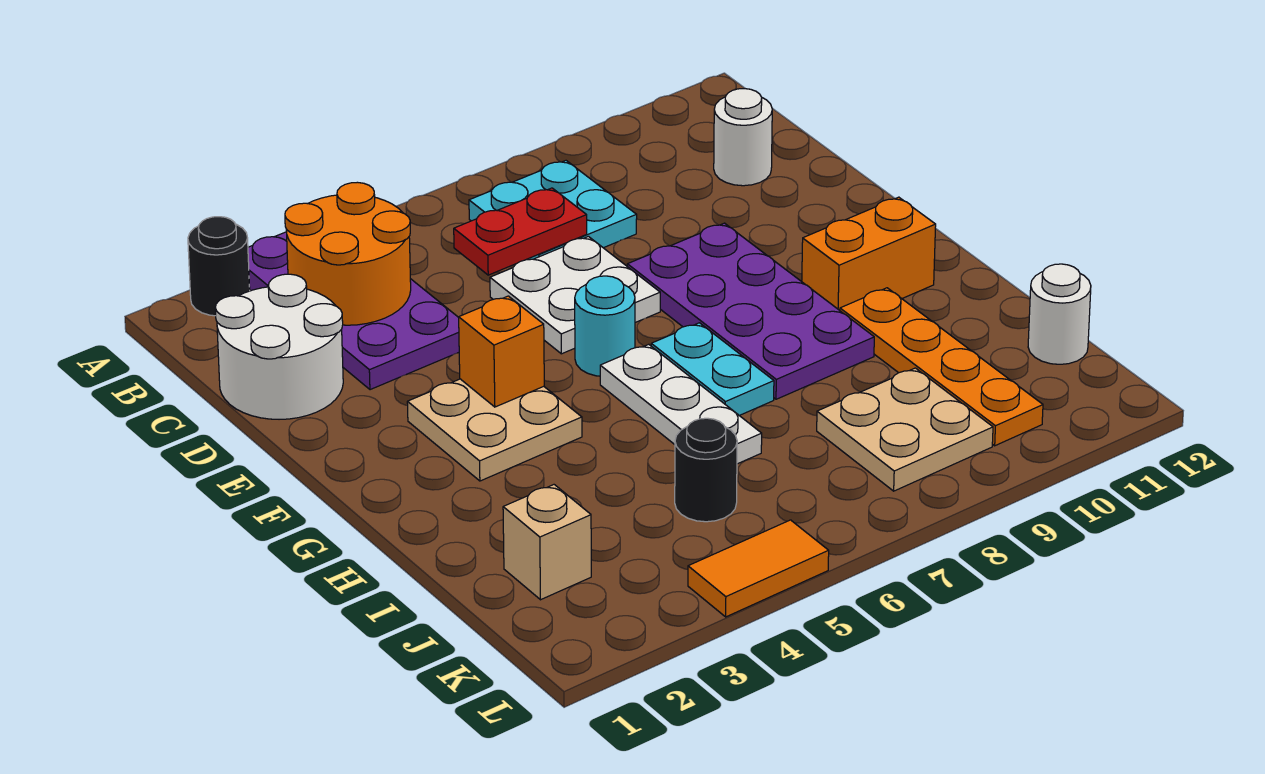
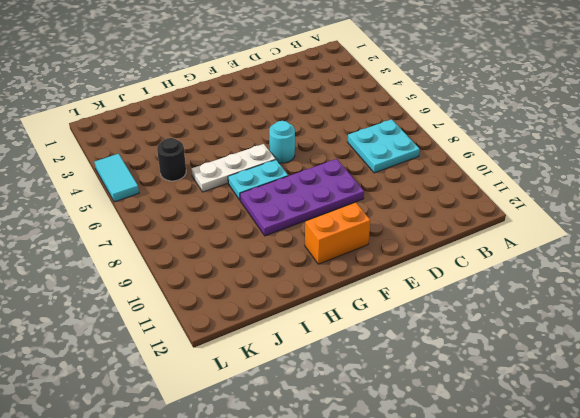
orange brick F11:G11 level 1 -> orange brick G10:G11 level 1
cyan tile L4:L5 level 1 -> orange tile L4:L5 level 1
none -> black round brick A2 level 1
none -> purple plate A3:D4 level 1
none -> white round brick C1:D2 level 1

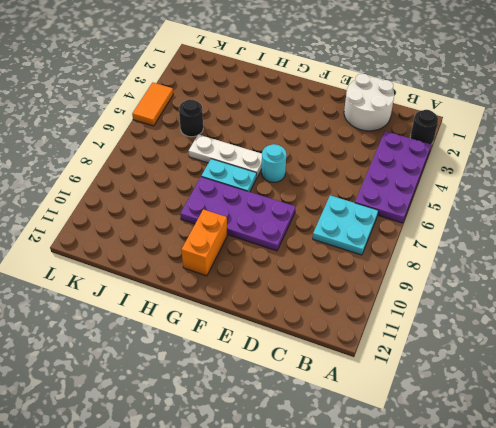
purple plate A3:B6 level 1 -> purple plate A3:D4 level 1
none -> white round brick C11 level 1
none -> white plate D6:E7 level 1
none -> tan plate F3:G4 level 1

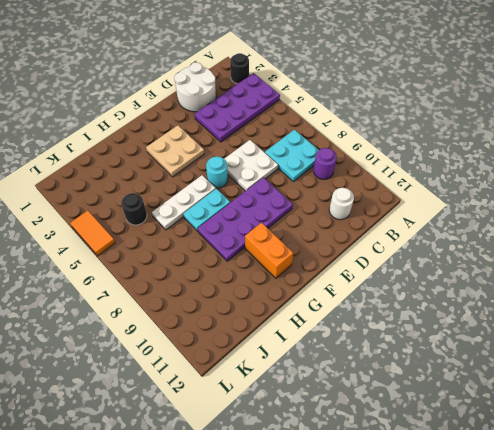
purple round brick B9 level 1 -> none
none -> orange plate H10:K10 level 1
none -> tan brick J2 level 1
none -> tan plate J8:K9 level 1

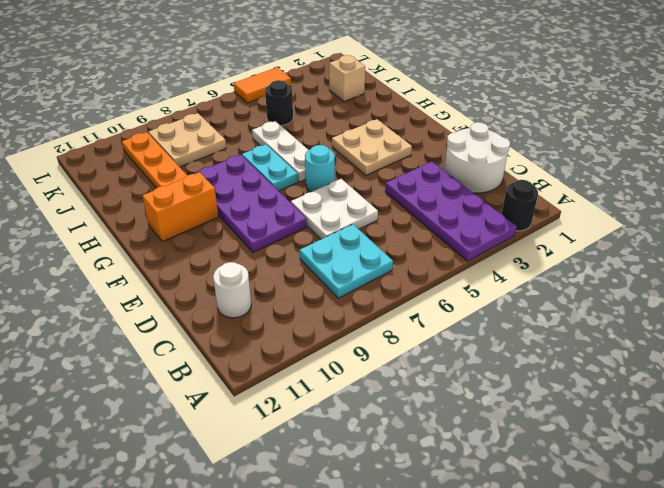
none -> white round brick J12 level 1
none -> orange round brick B3:C4 level 2
none -> red plate C6:C7 level 2

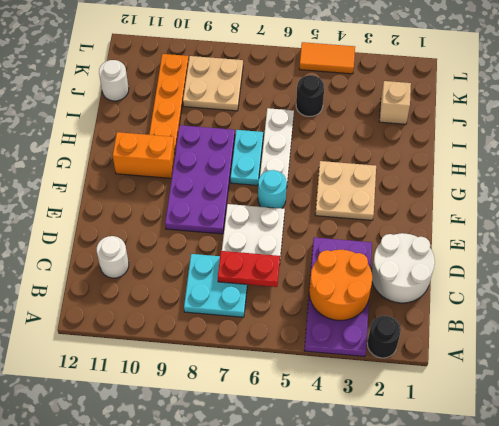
none -> orange brick F4 level 2

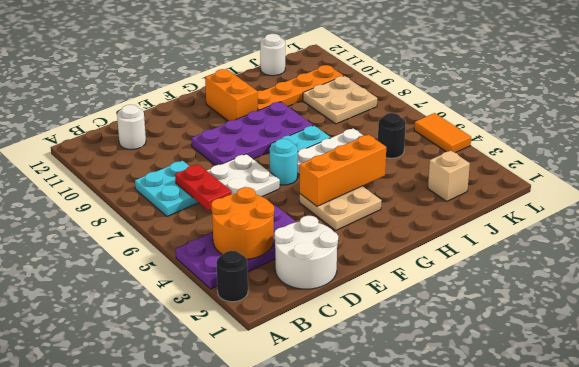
orange brick F4:H4 level 2 -> orange brick F4 level 2

